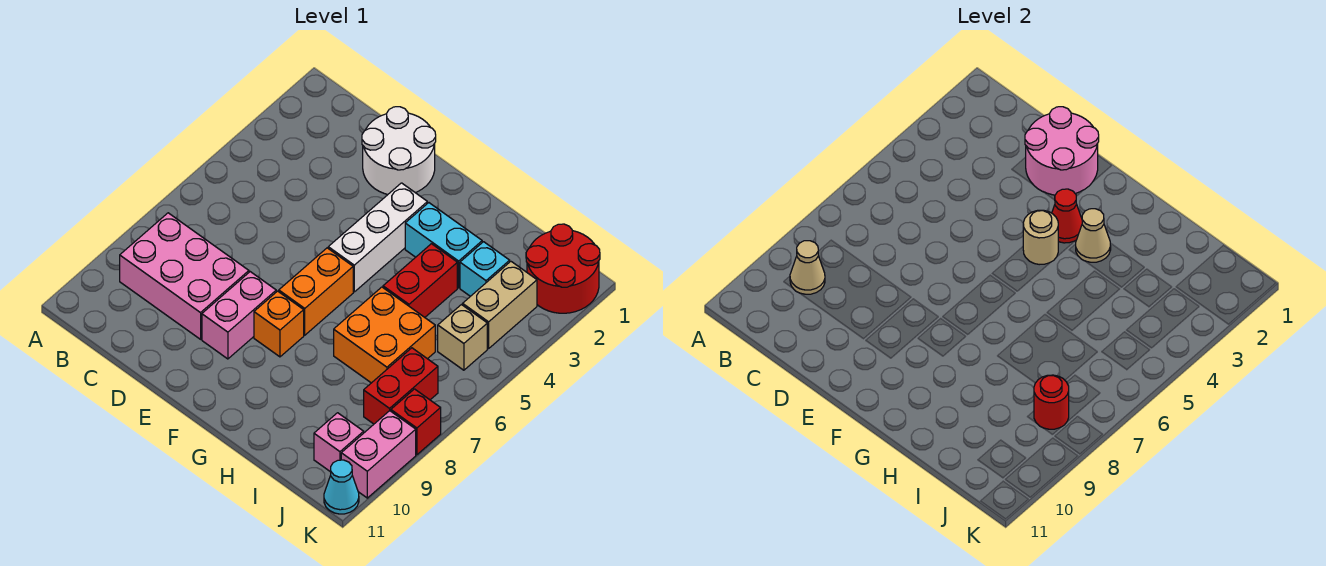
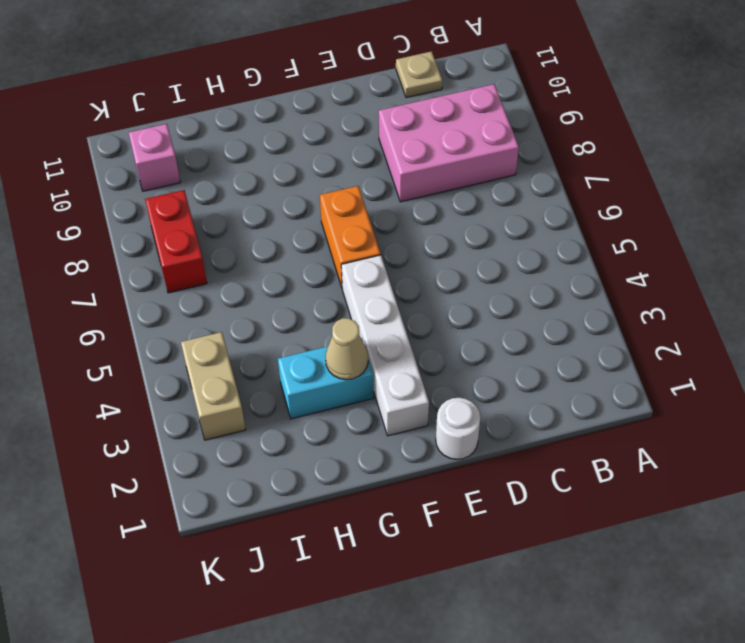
tan plate C11 level 1 -> none
white round brick E1 level 1 -> white round brick D1:E2 level 1
white brick F2:F5 level 1 -> white brick F3:F5 level 1
none -> pink brick E8:E9 level 1
none -> orange brick F8 level 1
none -> red brick H4:H5 level 1

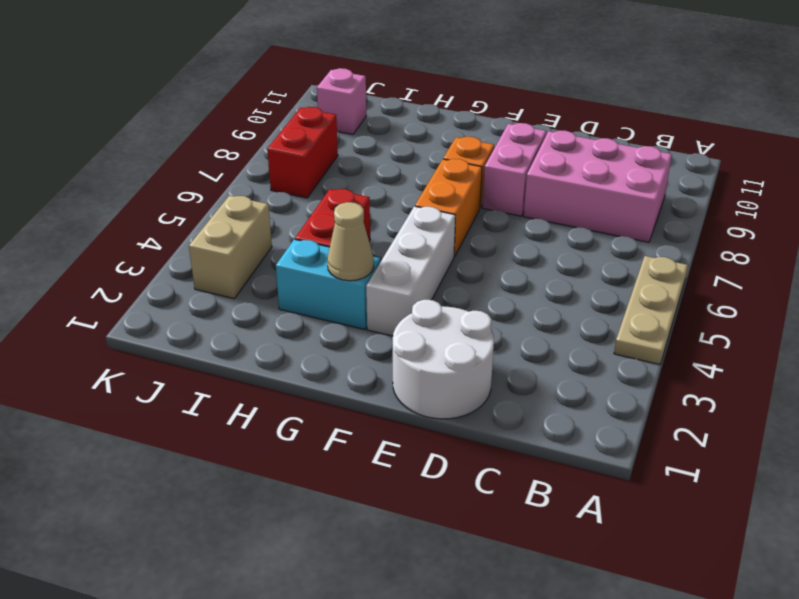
tan plate A4:A6 level 1 -> none
none -> orange brick H6:I7 level 1
none -> cyan brick I3 level 1
none -> red round brick J1:K2 level 1

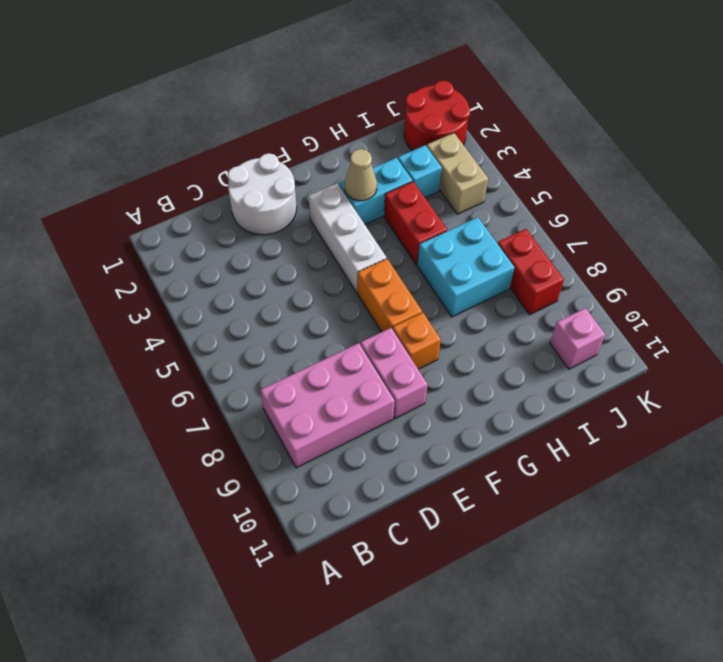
cyan brick H6:I7 level 1 -> orange brick H6:I7 level 1
none -> tan brick J5 level 1
none -> red brick K8 level 1
none -> pink brick K9:K10 level 1

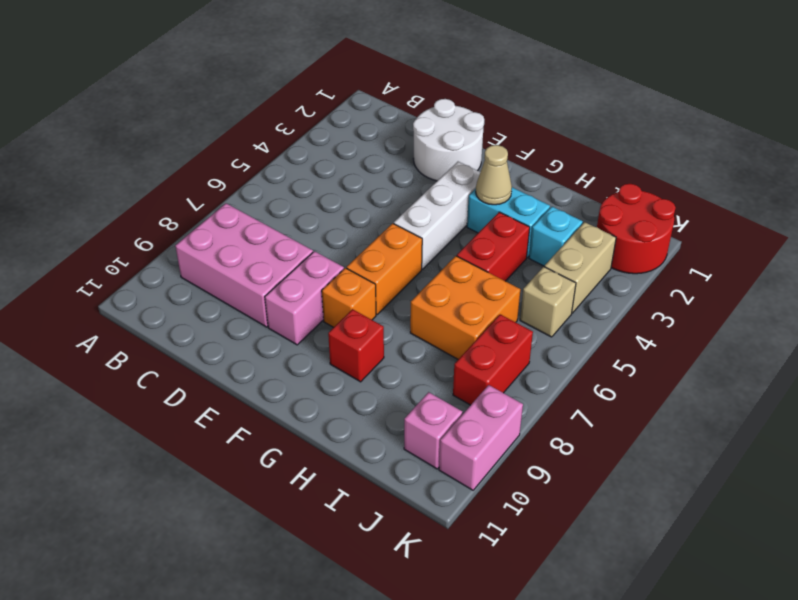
red brick G9 level 1 -> red brick K8 level 1
none -> cyan cone K11 level 1
none -> tan cone B9 level 2
none -> pink round brick D1:E2 level 2

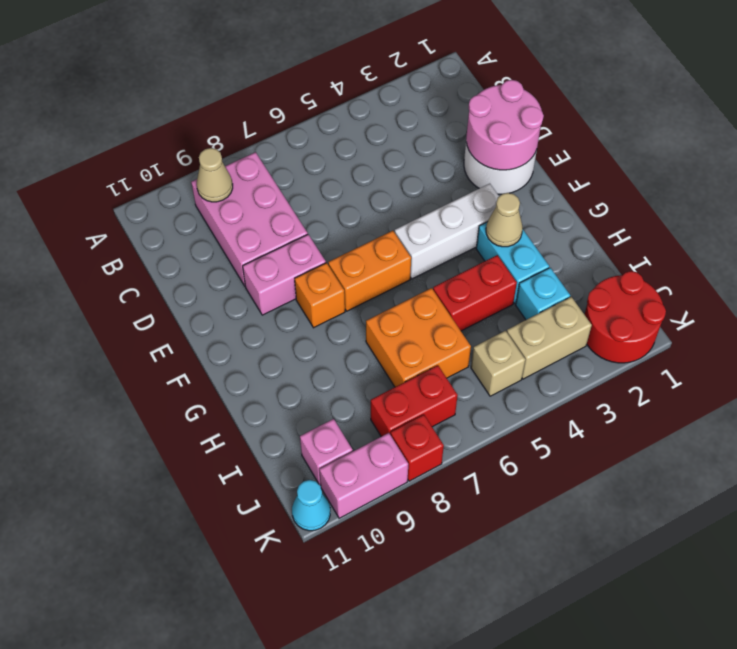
none -> red cone F3 level 2
none -> tan round brick F4 level 2
none -> red round brick J8 level 2

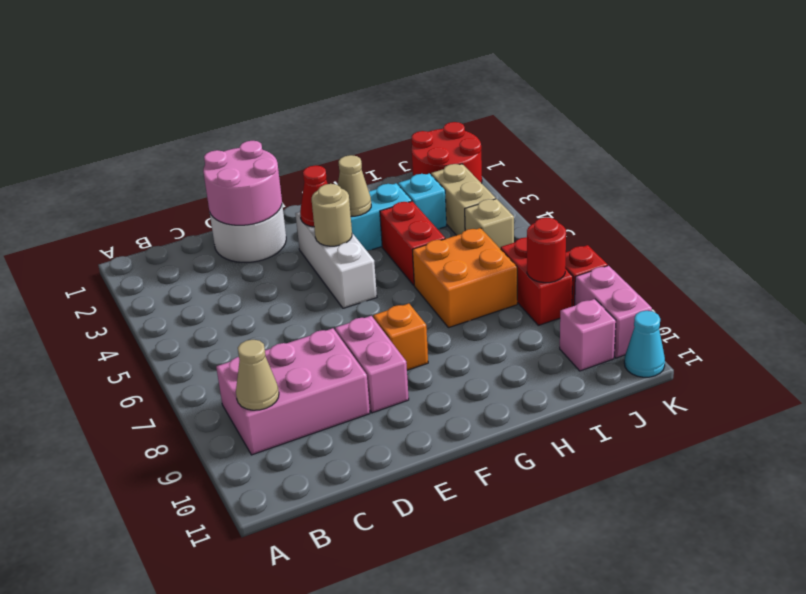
none -> orange brick F6:F7 level 1

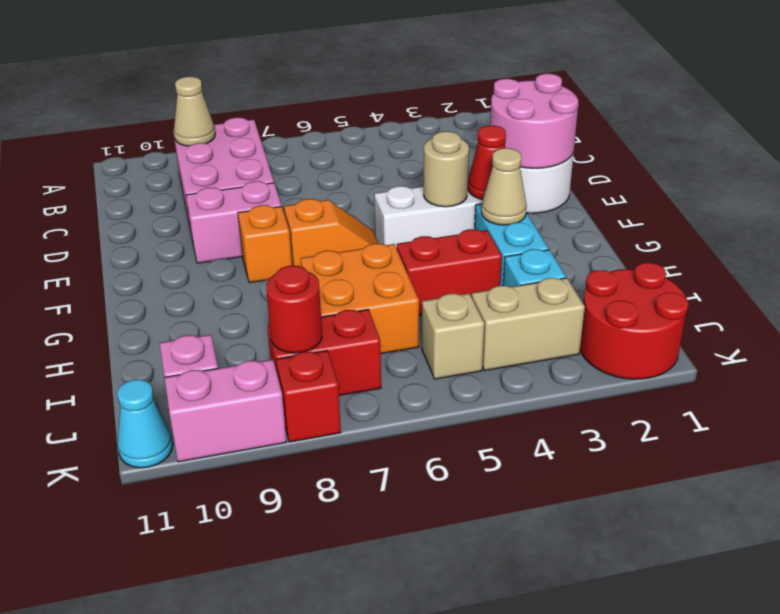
orange slope F6:F7 level 1 top 7 -> orange brick F6:F7 level 1

